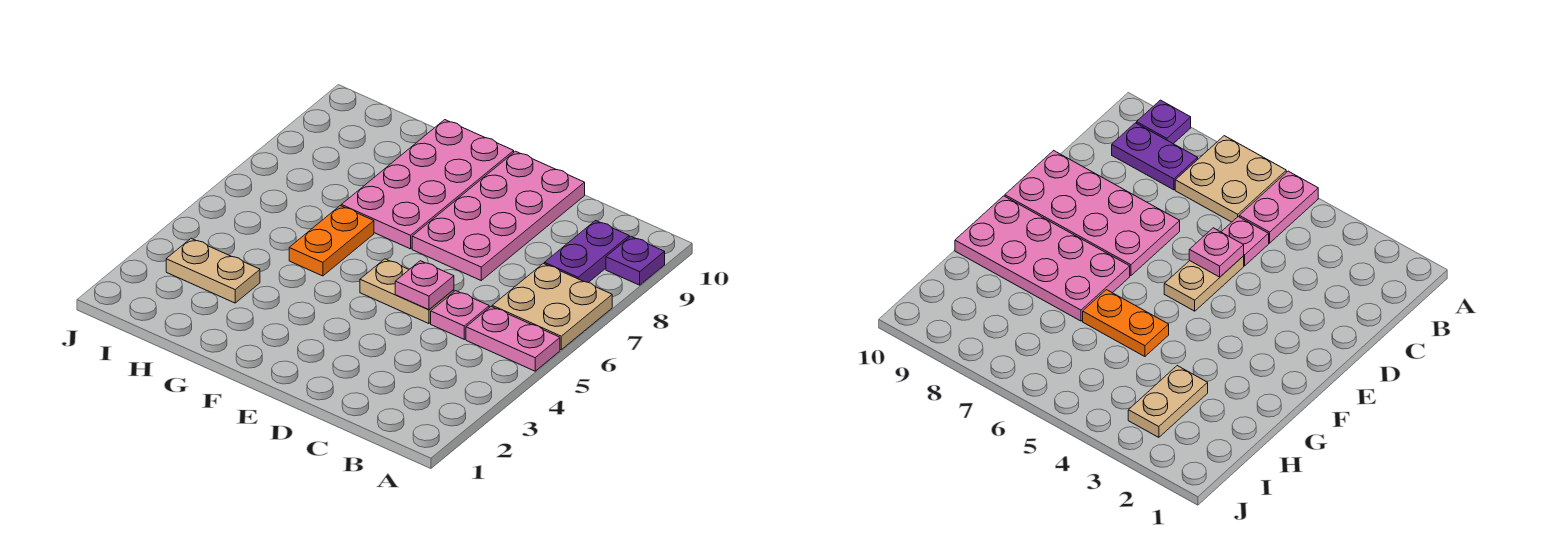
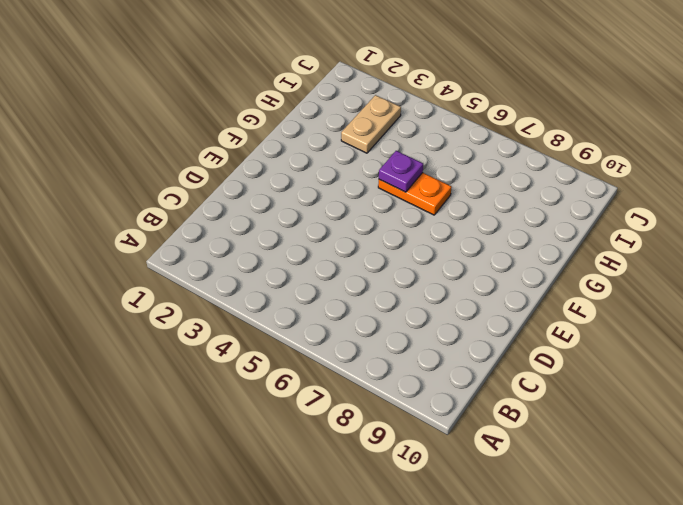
purple plate G5 level 2 -> purple plate A9 level 1
none -> pink plate A5:B5 level 1
none -> tan plate A6:B7 level 1

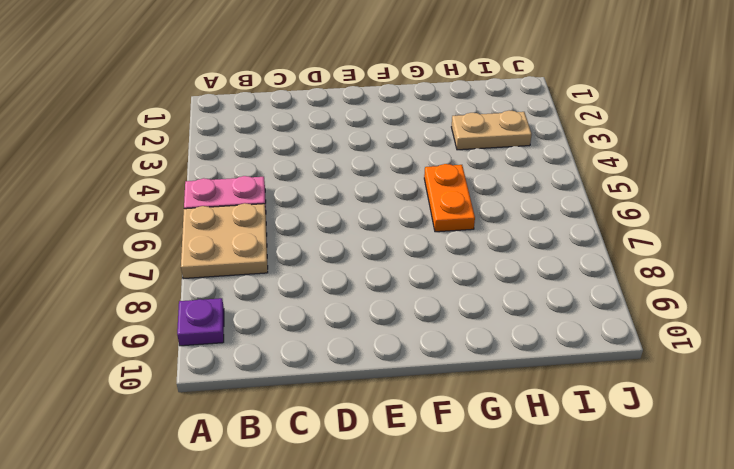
none -> purple plate B8:B9 level 1
none -> pink plate C5 level 1

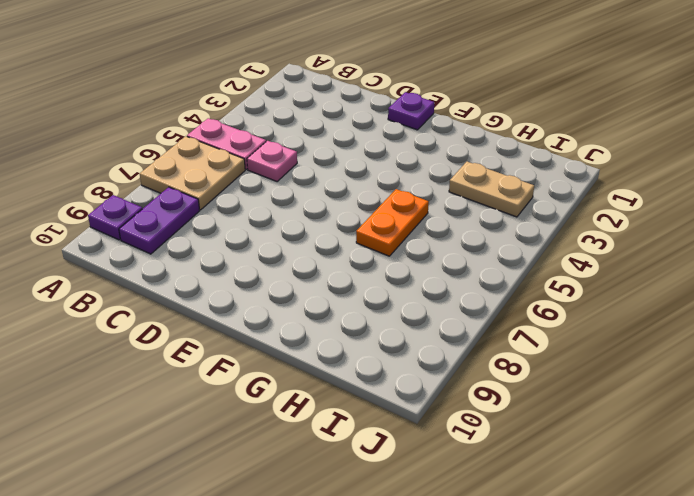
purple plate E1 level 1 -> none
none -> tan plate D5:E5 level 1
none -> pink plate D7:E10 level 1

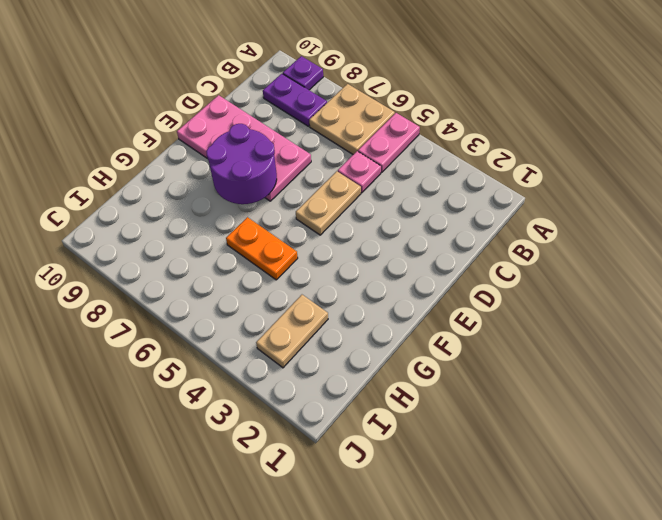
purple round brick E7:F8 level 2 -> none
none -> pink plate F7:G10 level 1
none -> pink plate D5 level 2

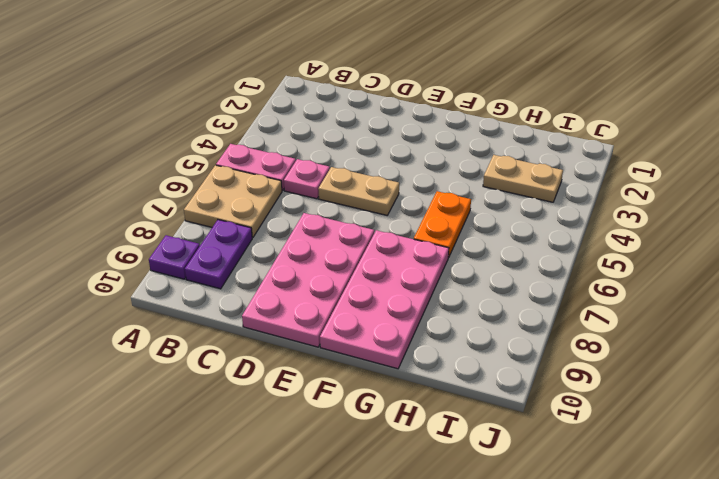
none -> pink plate D5 level 2

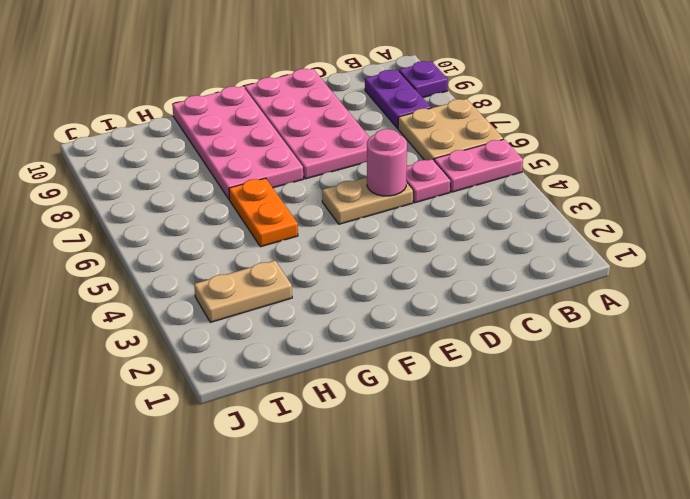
pink round brick D5 level 2 -> pink plate D5 level 2

